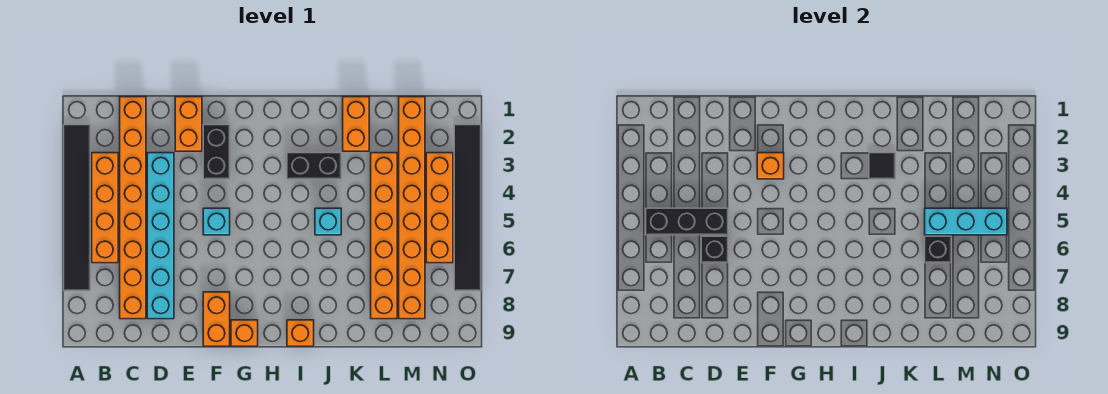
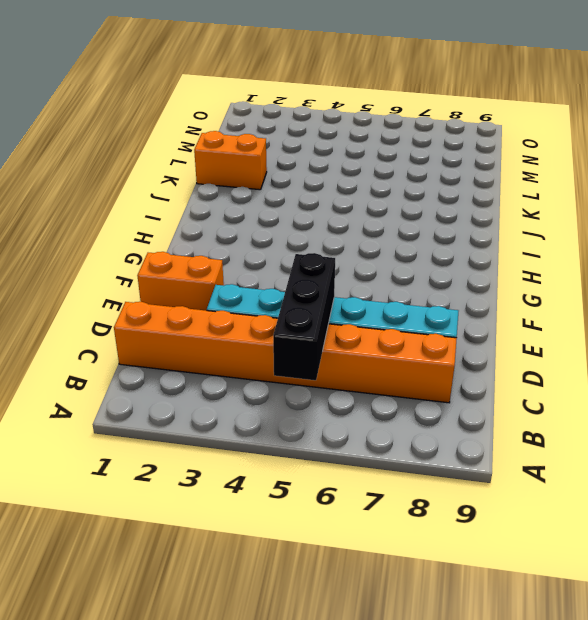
none -> black tile A2:A7 level 1
none -> orange brick B3:B6 level 1
none -> black brick F2:F3 level 1

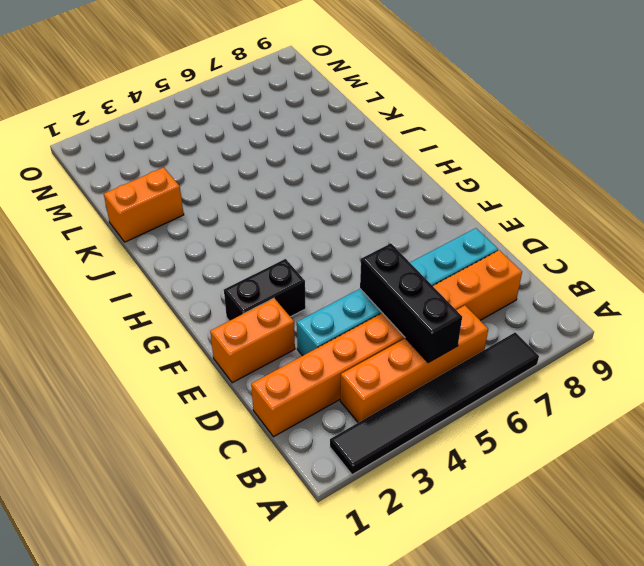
none -> cyan brick F5 level 1
none -> orange brick F8:F9 level 1
none -> orange brick G9 level 1

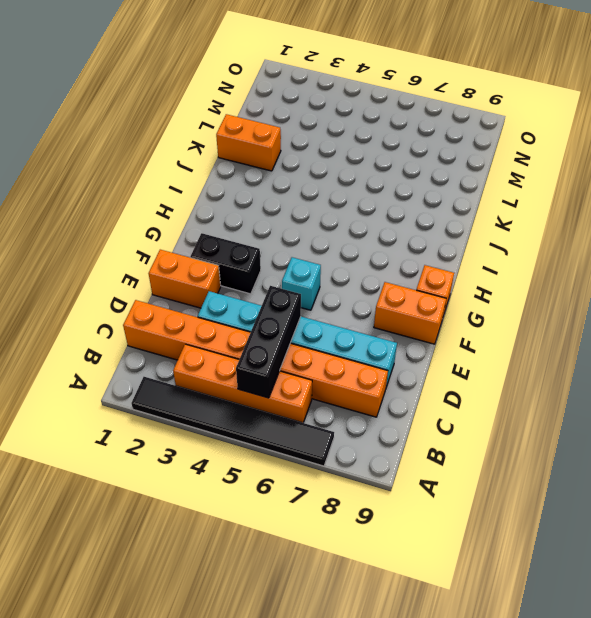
none -> black brick I3:J3 level 1
none -> orange brick I9 level 1
none -> cyan brick J5 level 1

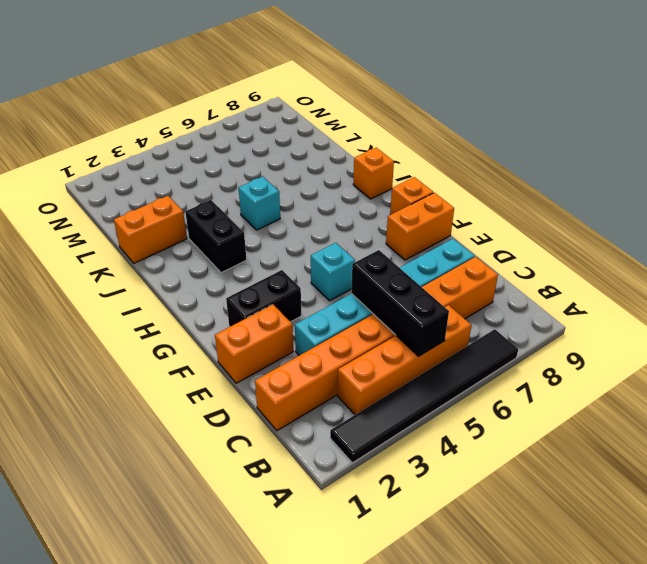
none -> orange brick L3:L8 level 1
none -> orange brick M1:M8 level 1
none -> orange brick N3:N6 level 1

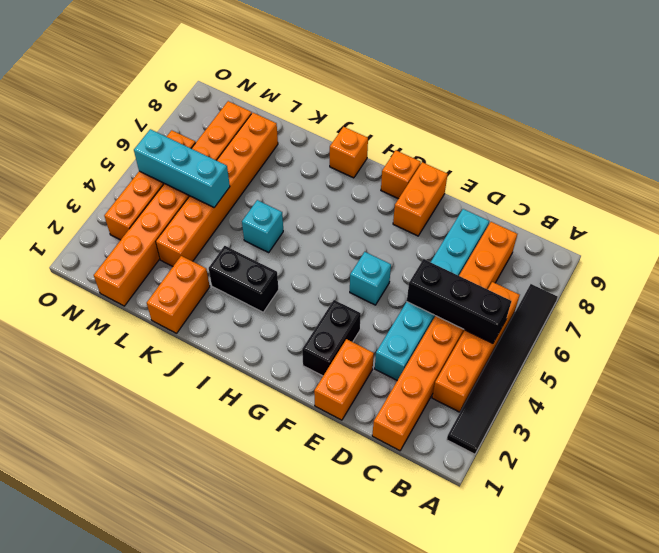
none -> black tile O2:O7 level 1
none -> black brick D6 level 2
none -> orange brick F3 level 2

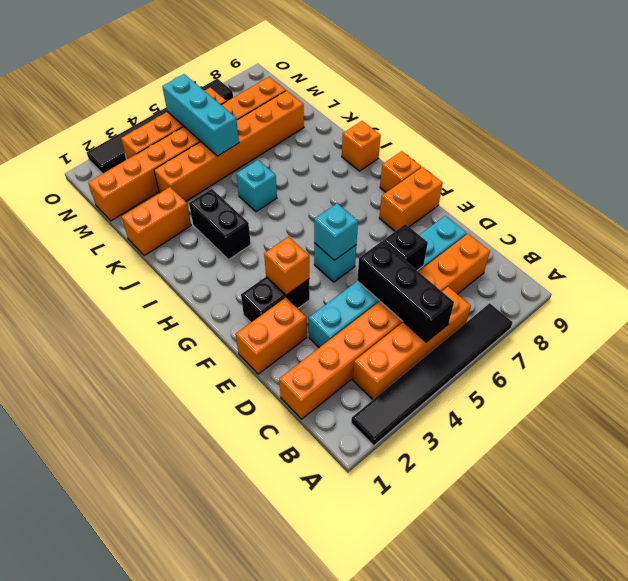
cyan brick F5 level 2 -> none
none -> black tile J3 level 2
none -> black brick L6 level 2

